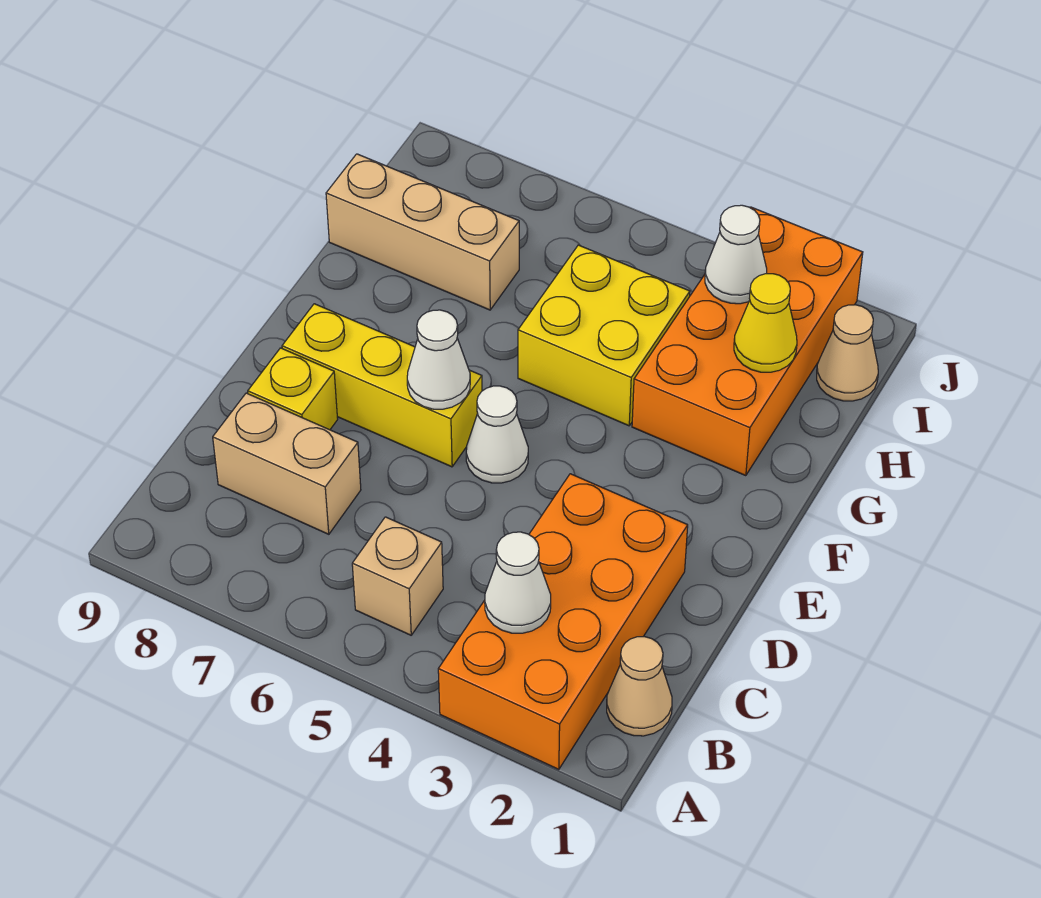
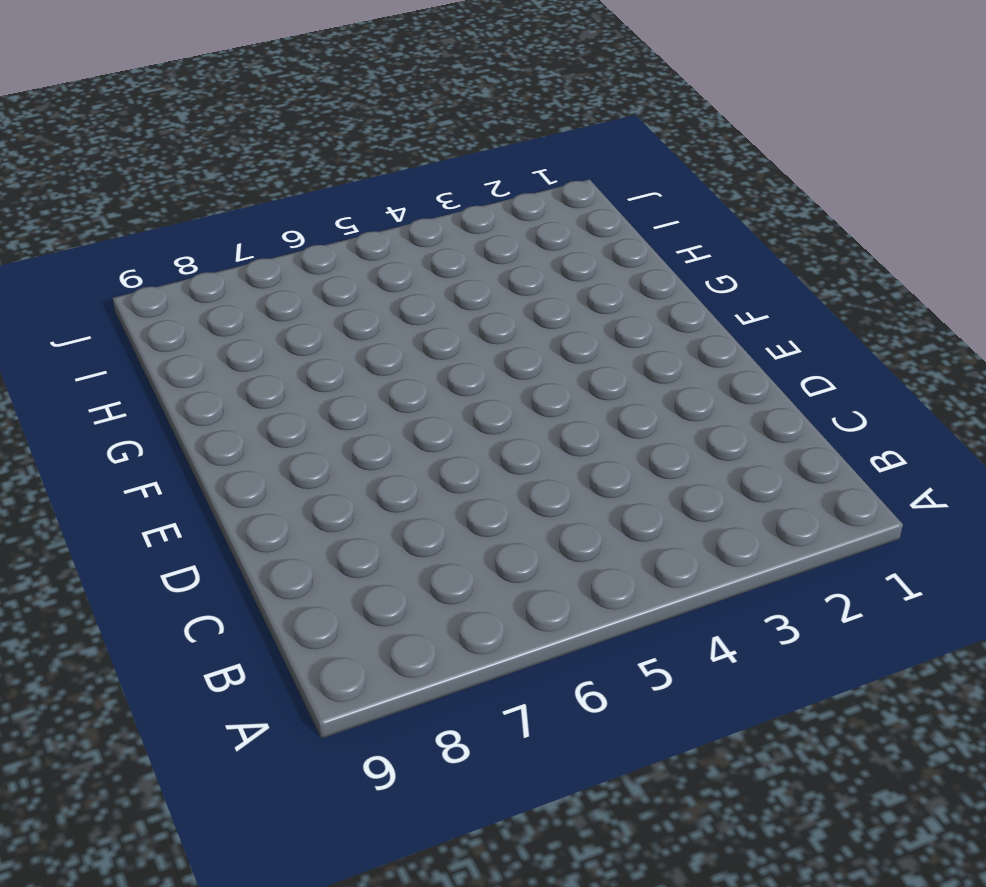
none -> orange brick A2:D3 level 1
none -> tan cone B1 level 1
none -> tan brick B5 level 1

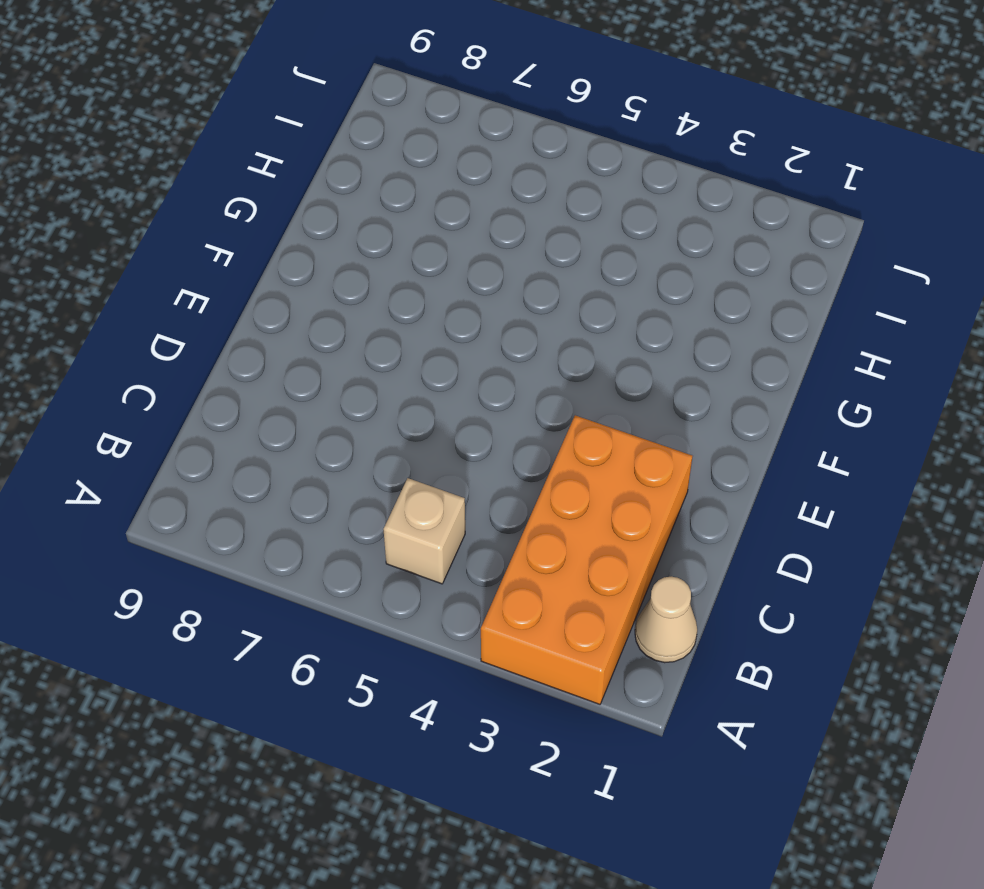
none -> tan brick C7:C8 level 1
none -> yellow brick D8 level 1
none -> white cone E5 level 1

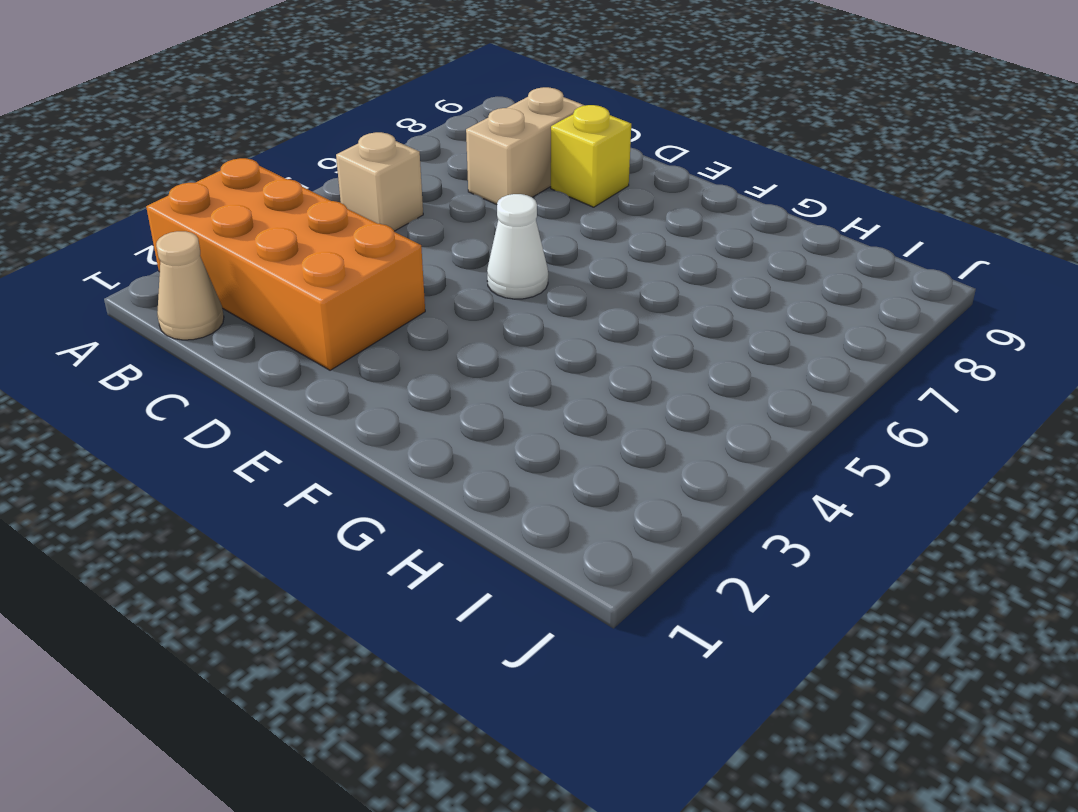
none -> yellow brick E6:E8 level 1
none -> orange brick G2:J3 level 1
none -> yellow brick G4:H5 level 1

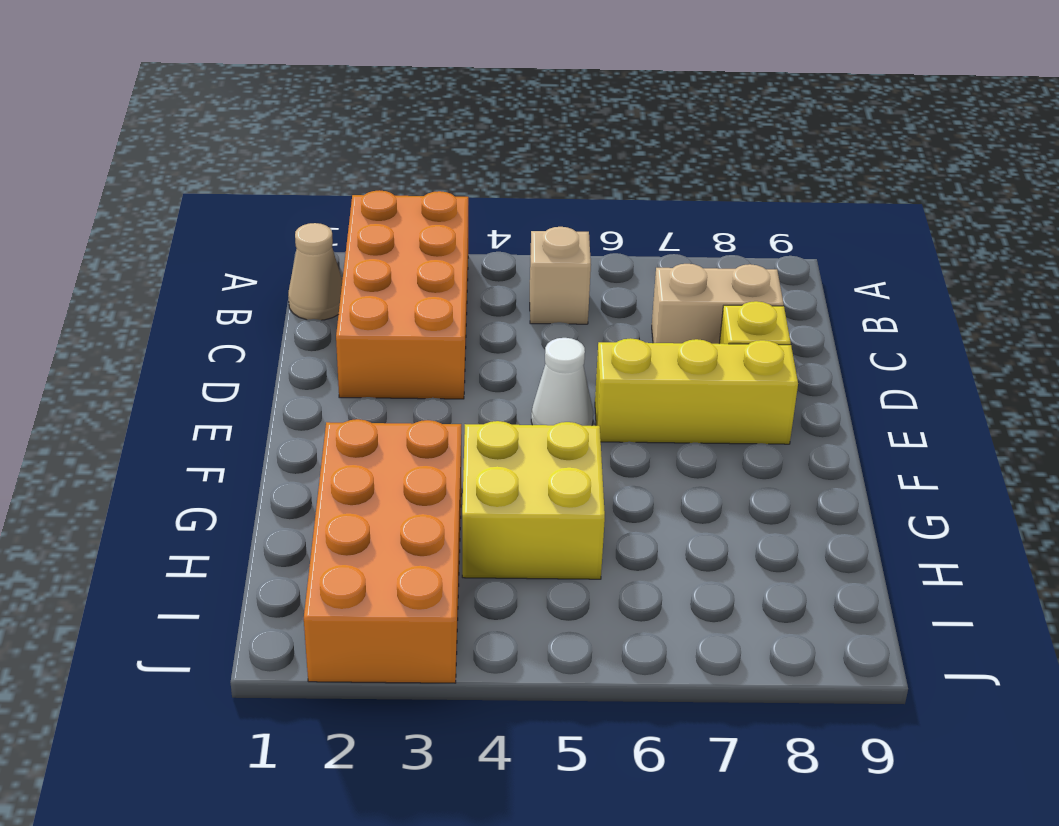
none -> tan brick H7:H9 level 1
none -> tan cone I1 level 1
none -> white cone B3 level 2

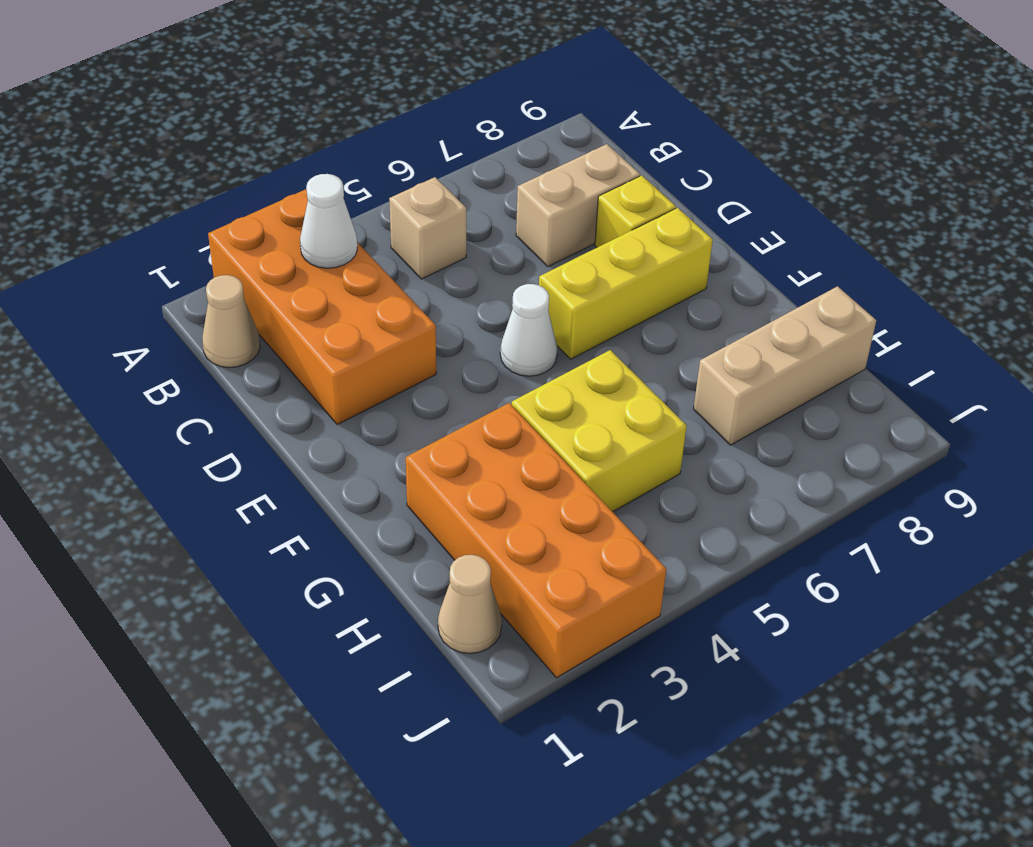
none -> white cone E6 level 2
none -> yellow cone H2 level 2
none -> white cone I3 level 2

